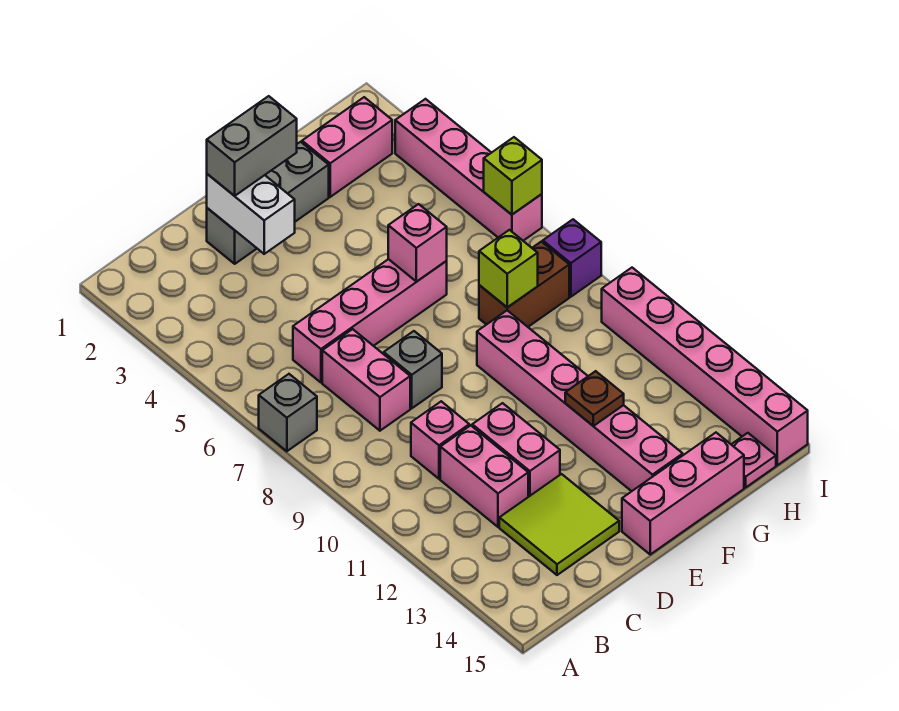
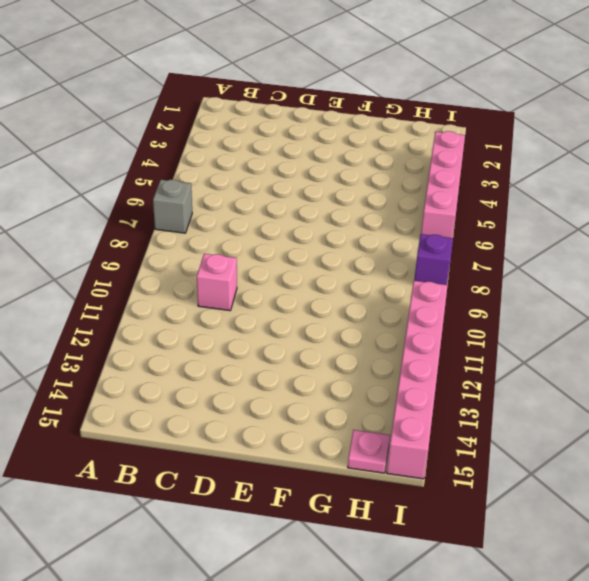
none -> pink brick C6:F6 level 1
none -> pink brick C7:C8 level 1
none -> pink brick C11:C12 level 1

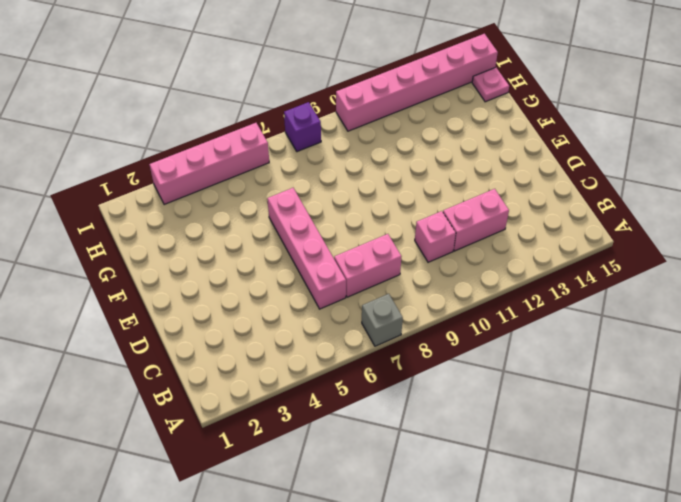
none -> lime tile C13:D14 level 1
none -> grey brick D2:F2 level 1
none -> grey brick D8 level 1

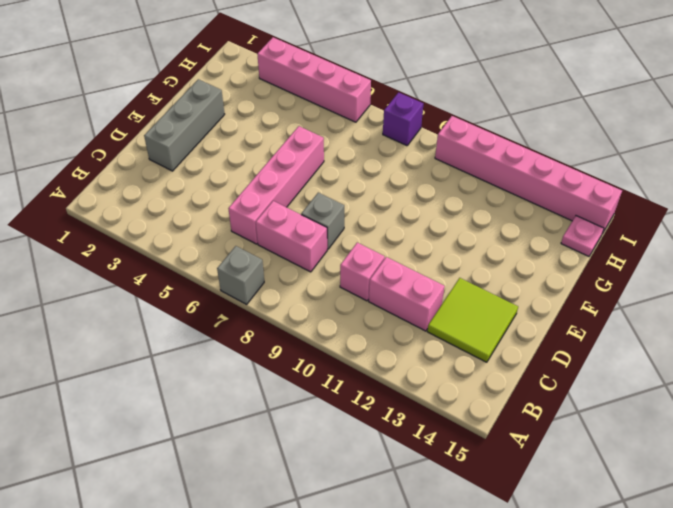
none -> pink brick D11:D12 level 1
none -> pink brick E15:G15 level 1
none -> pink brick F9:F14 level 1

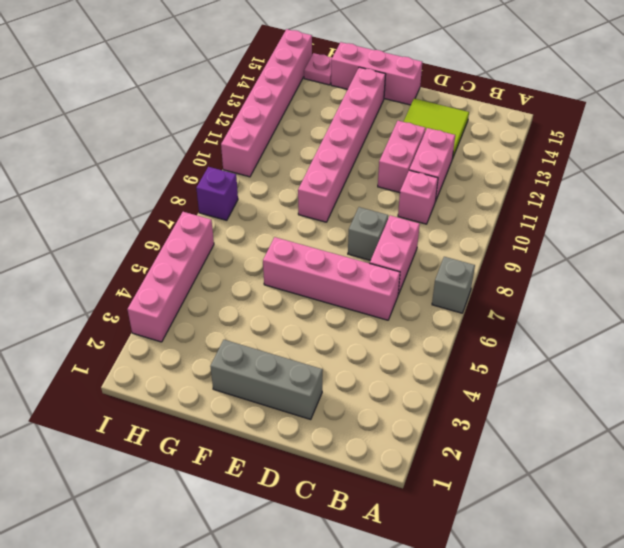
none -> pink brick G2:H2 level 1
none -> brown brick G8:H8 level 1
none -> white brick D2:D3 level 2

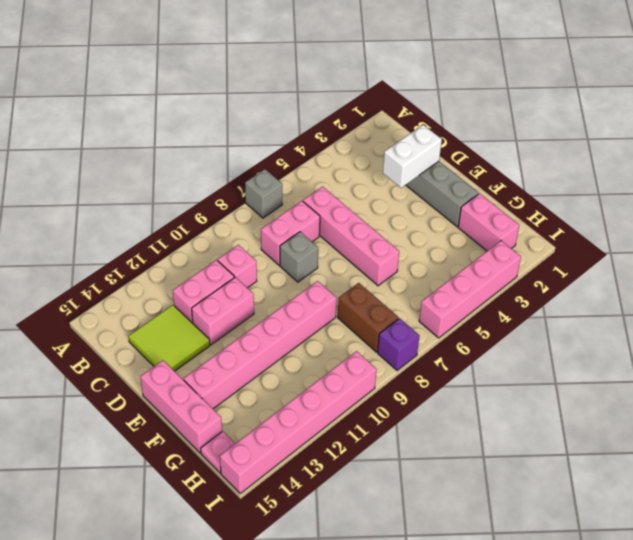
none -> pink brick F6 level 2
none -> brown plate F12 level 2
none -> lime brick G8 level 2

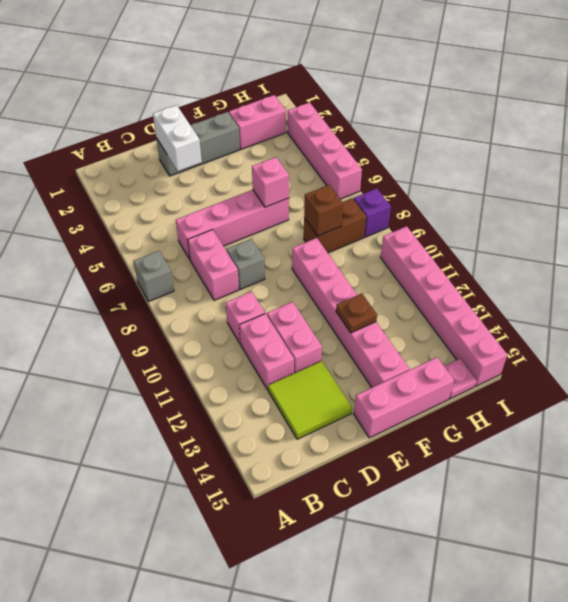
brown brick G8 level 2 -> lime brick G8 level 2
none -> lime brick I6 level 2
none -> grey brick D2:E2 level 3

